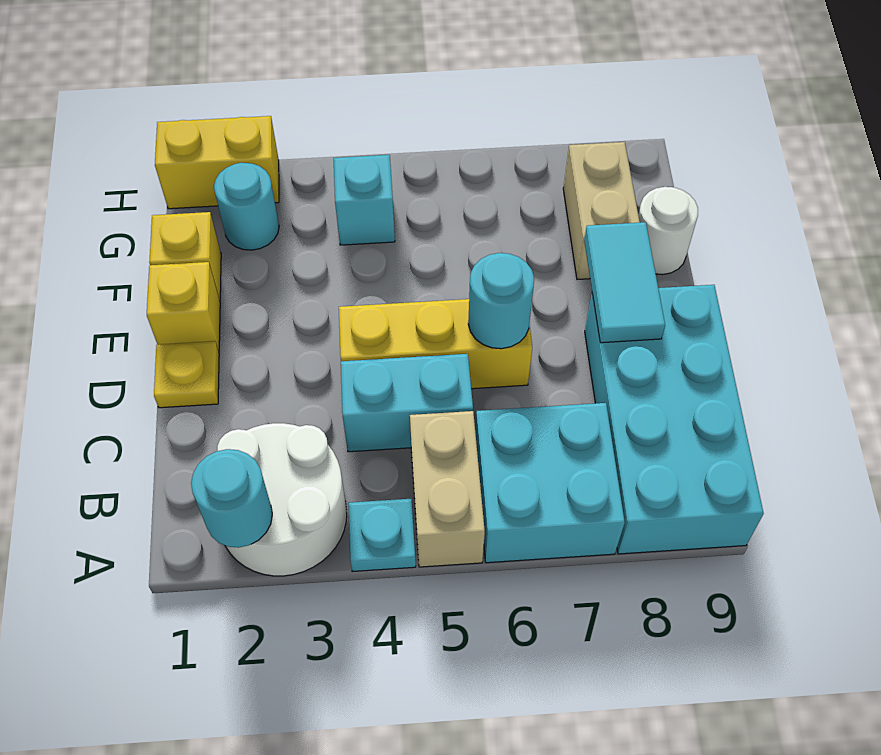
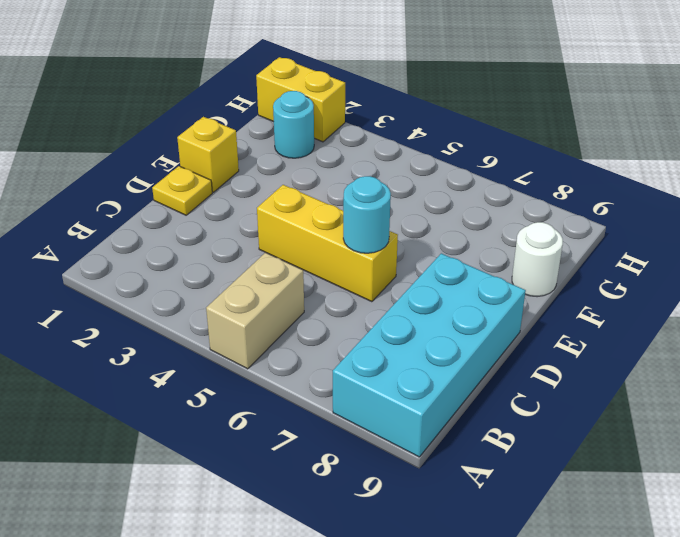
none -> white round brick A2:B3 level 1
none -> cyan plate A4 level 1
none -> cyan brick A6:B7 level 1

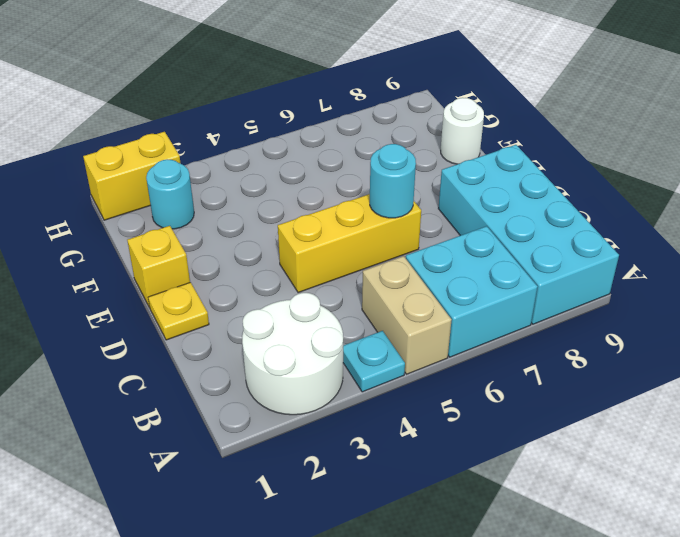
none -> cyan brick C4:C5 level 1
none -> yellow brick F1 level 1
none -> tan brick F8:G8 level 1

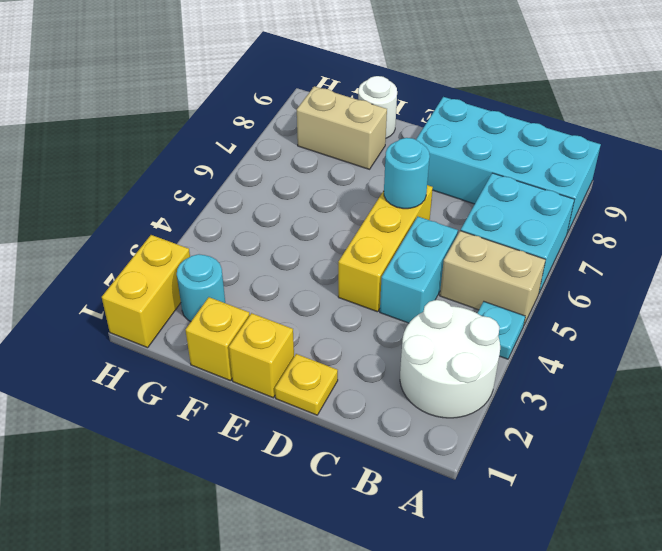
none -> cyan brick G4 level 1
none -> cyan round brick A2 level 2
none -> cyan tile D8:E8 level 2

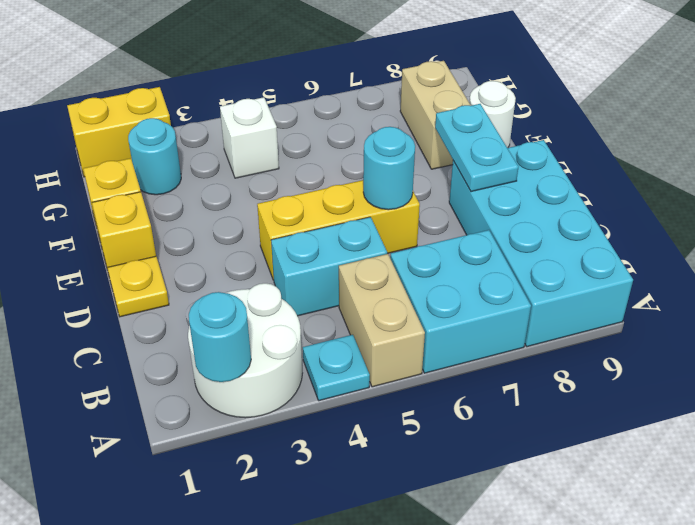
cyan plate D8:E8 level 2 -> cyan tile D8:E8 level 2
white brick G4 level 1 -> cyan brick G4 level 1

